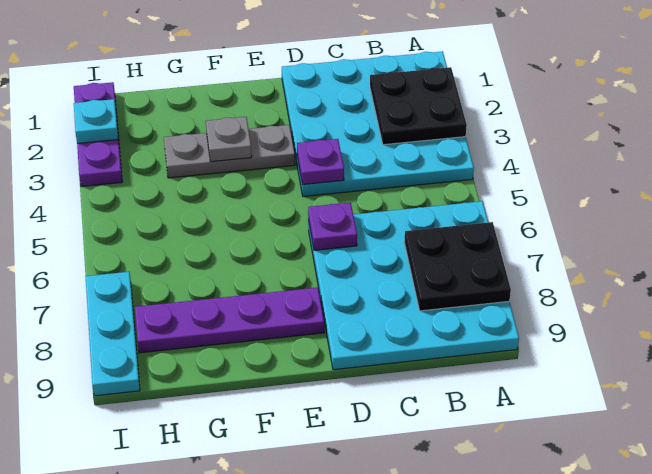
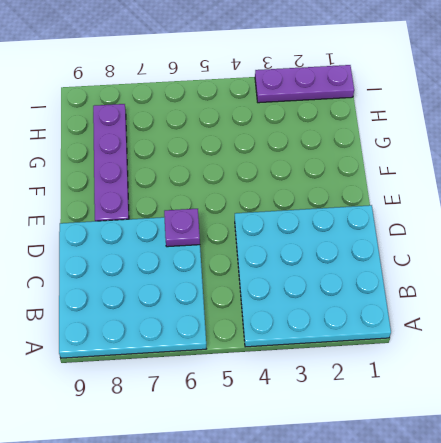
none -> grey plate E3:G3 level 1
none -> cyan plate I7:I9 level 1
none -> black plate A2:B3 level 2

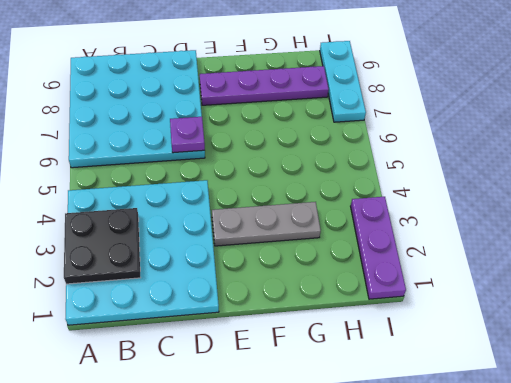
none -> black plate A7:B8 level 2
none -> purple plate D4 level 2
none -> grey plate F3 level 2

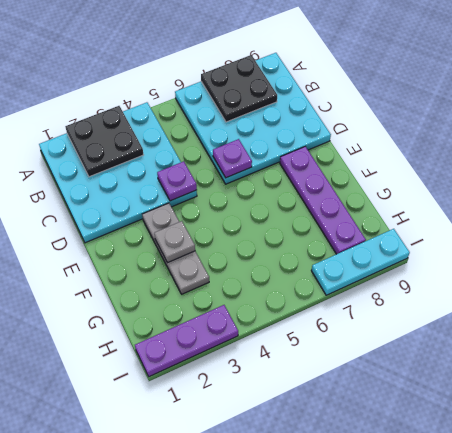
none -> cyan plate I2 level 2

